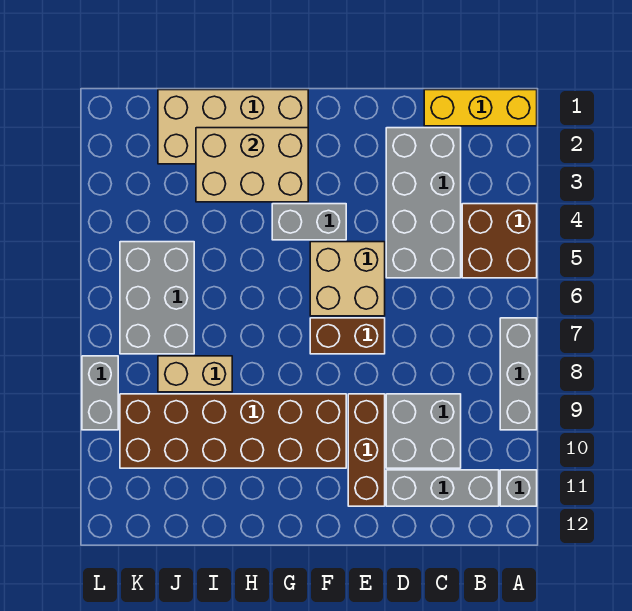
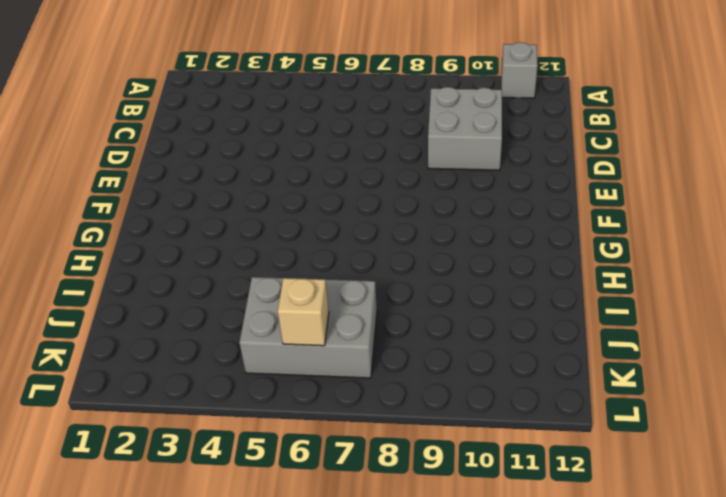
tan brick K6 level 2 -> none
none -> yellow brick A1:C1 level 1
none -> brown brick A4:B5 level 1
none -> grey brick A7:A9 level 1

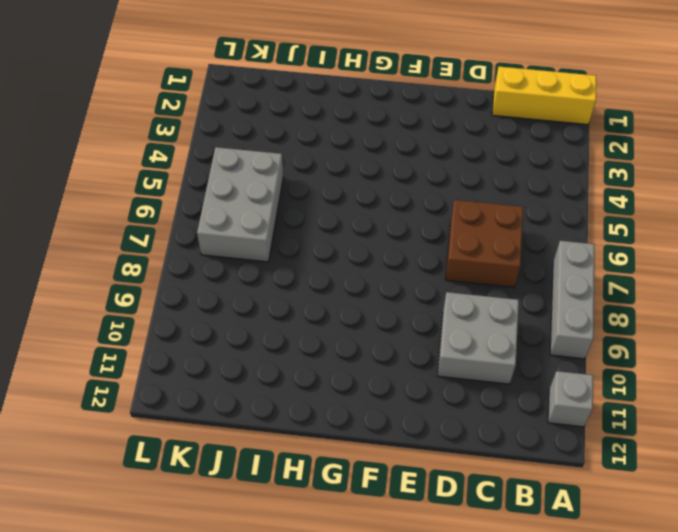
brown brick C6:D7 level 1 -> brown brick A4:B5 level 1
none -> grey brick B11:D11 level 1
none -> grey brick C2:D5 level 1
none -> tan brick E5:F6 level 1

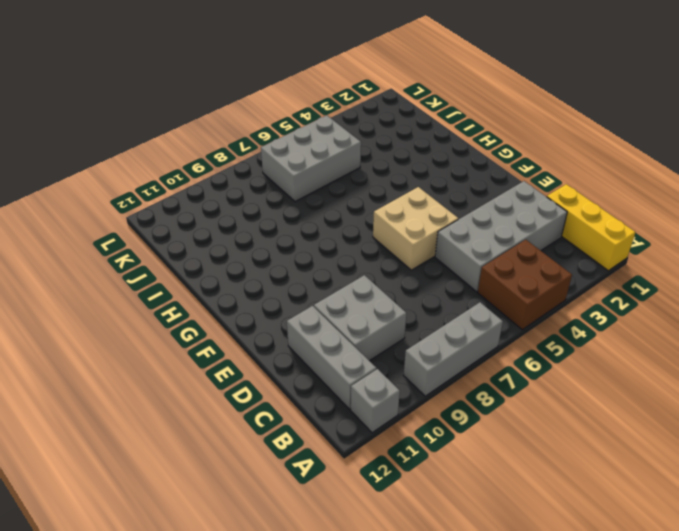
none -> brown brick E7:F7 level 1
none -> brown brick E9:E11 level 1
none -> grey brick F4:G4 level 1

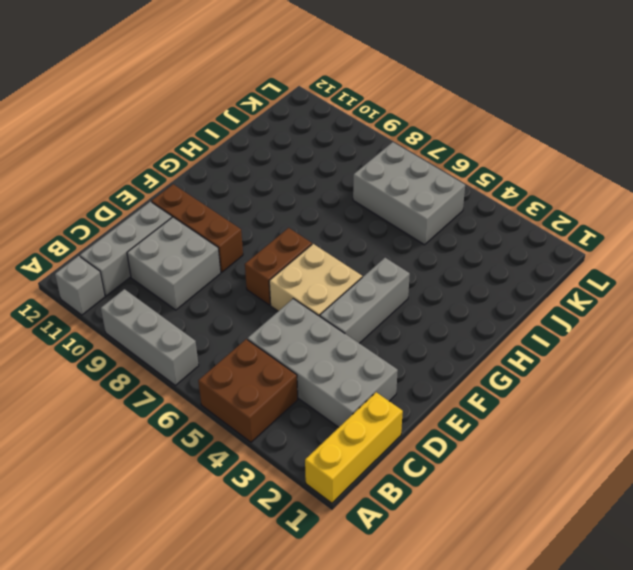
grey brick E4:G4 level 1 -> grey brick F4:G4 level 1
none -> brown brick F9:K10 level 1
none -> tan brick G1:J2 level 1
none -> tan brick I8:J8 level 1

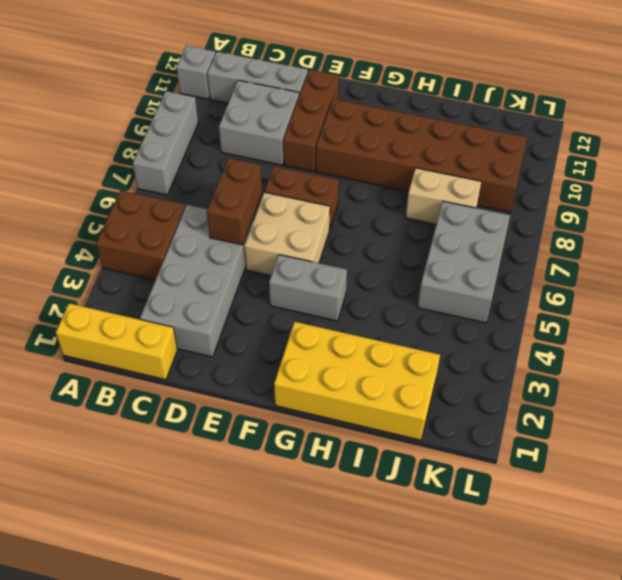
brown brick D5:D6 level 2 -> none
yellow brick G1:J2 level 1 -> tan brick G1:J2 level 1
none -> grey brick L8:L9 level 1
none -> tan brick G2:I3 level 2

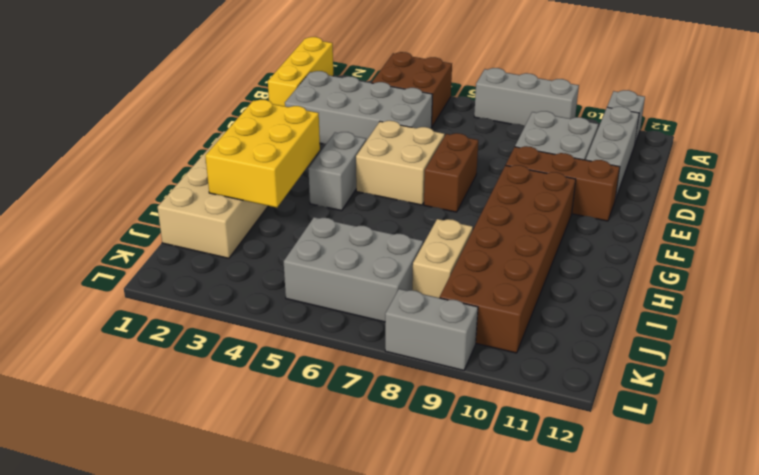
yellow brick G2:I3 level 2 -> tan brick G2:I3 level 2

